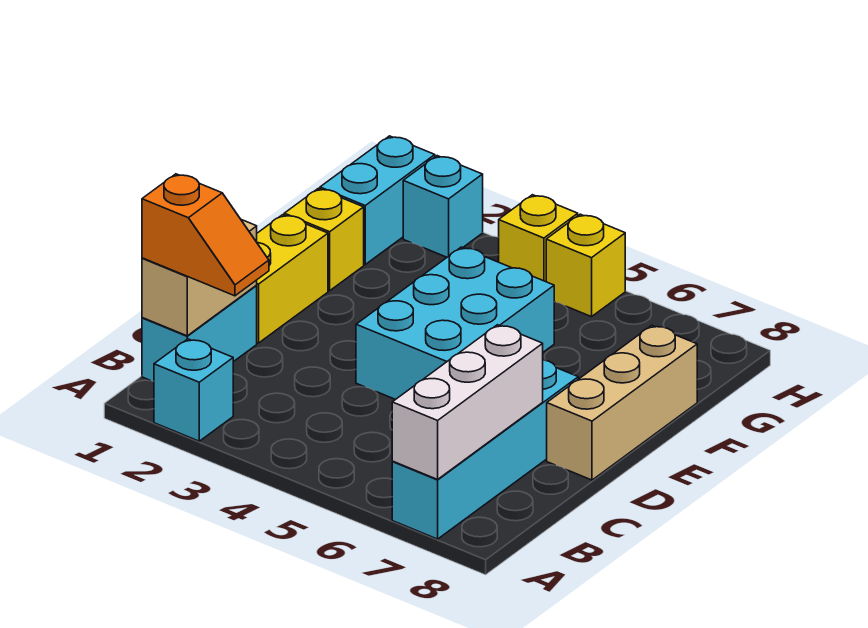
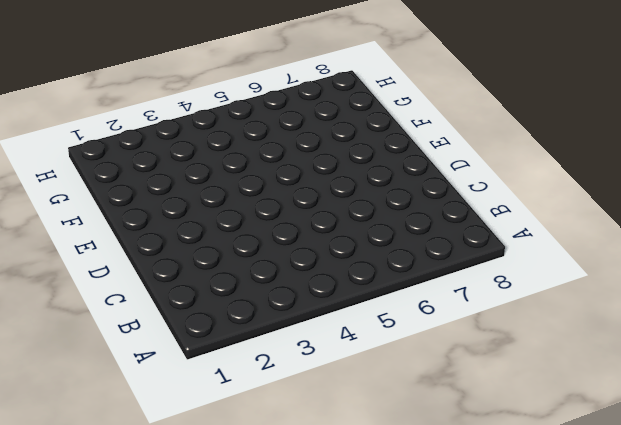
none -> cyan brick A2 level 1
none -> cyan brick A7:D7 level 1
none -> cyan brick B1:C1 level 1

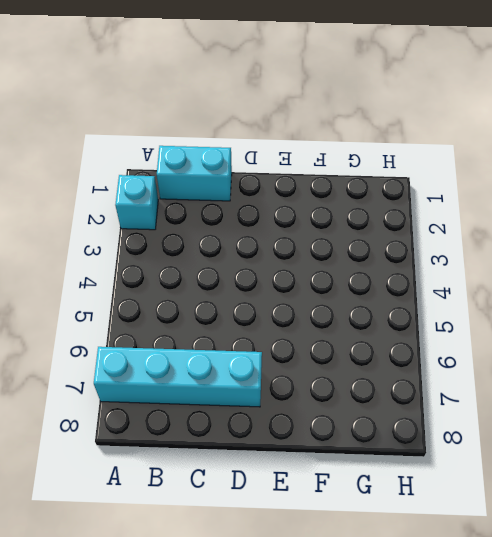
none -> yellow brick D1:E1 level 1
none -> cyan brick D4:F5 level 1
none -> tan brick D8:F8 level 1

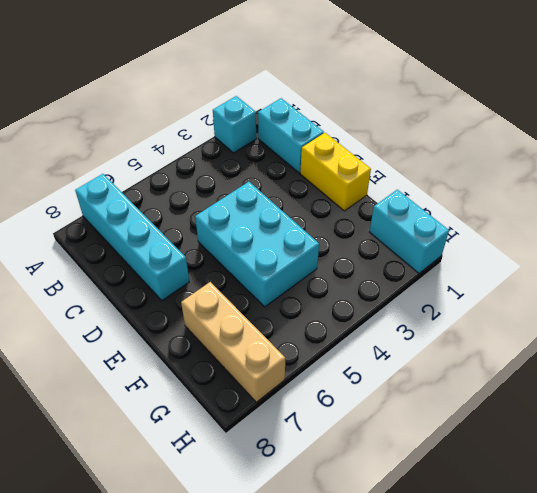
tan brick F7:H7 level 1 -> tan brick D8:F8 level 1
none -> yellow brick F1 level 1
none -> cyan brick H2 level 1
none -> yellow brick H4 level 1

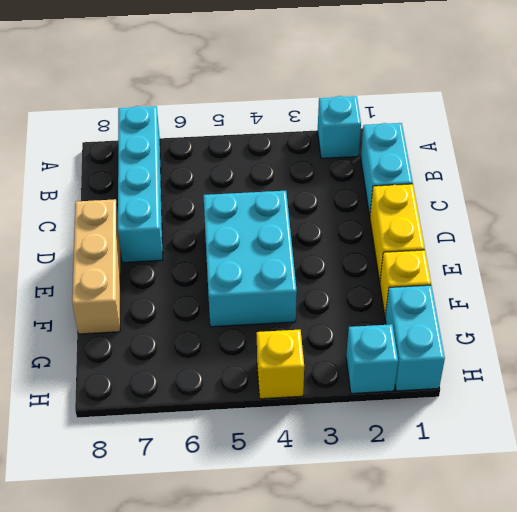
none -> yellow brick H5 level 1
none -> white brick A7:C7 level 2
none -> tan brick B1:C1 level 2

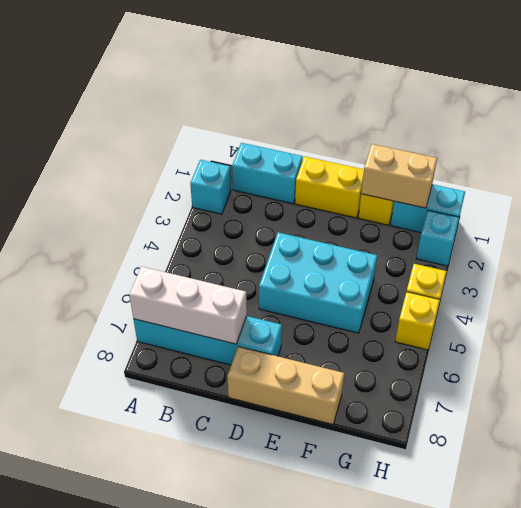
tan brick F1:G1 level 2 -> tan brick B1:C1 level 2
none -> orange slope B1:B2 level 3 top 1

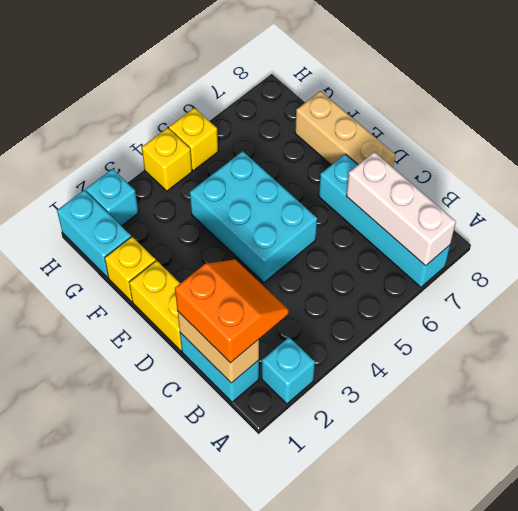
orange slope B1:C2 level 3 top 1 -> orange slope B1:B2 level 3 top 1

